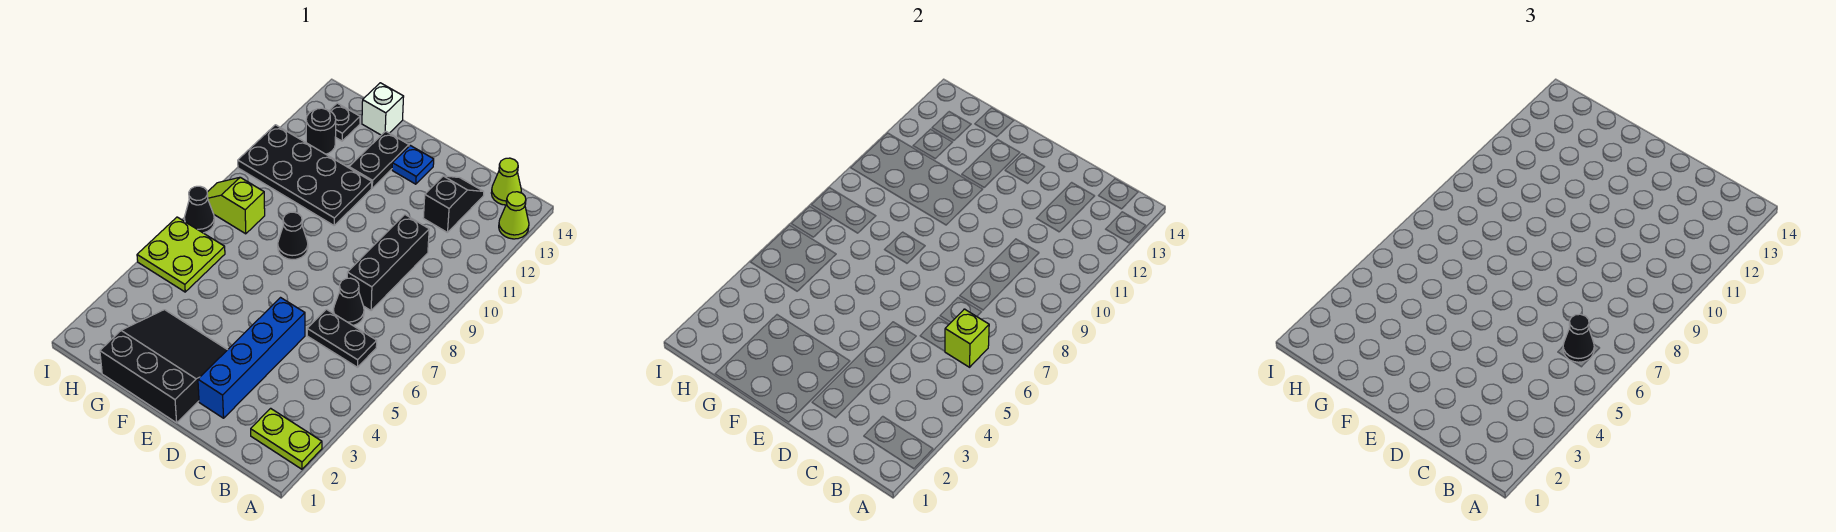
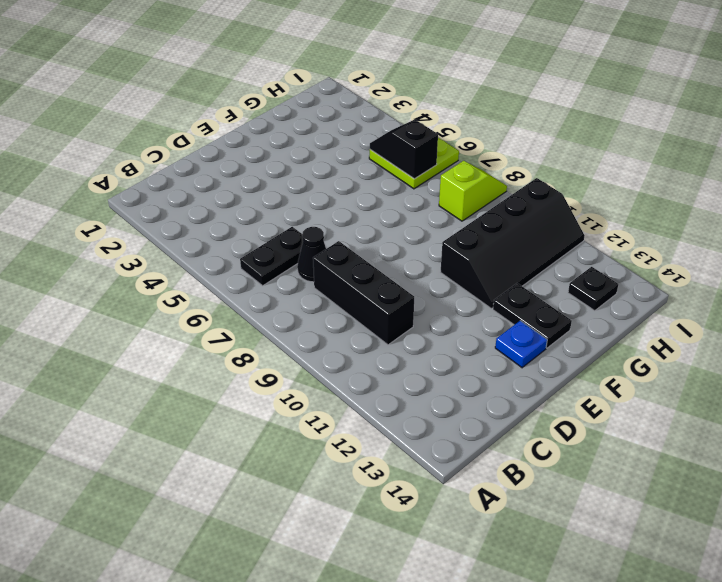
black slope F10:I11 level 1 top 10 -> black plate F10:I11 level 1
black slope H5:H6 level 2 top 6 -> black slope C12:C13 level 1 top 12
none -> lime plate A2:B2 level 1
none -> lime cone A13 level 1
none -> lime cone B14 level 1

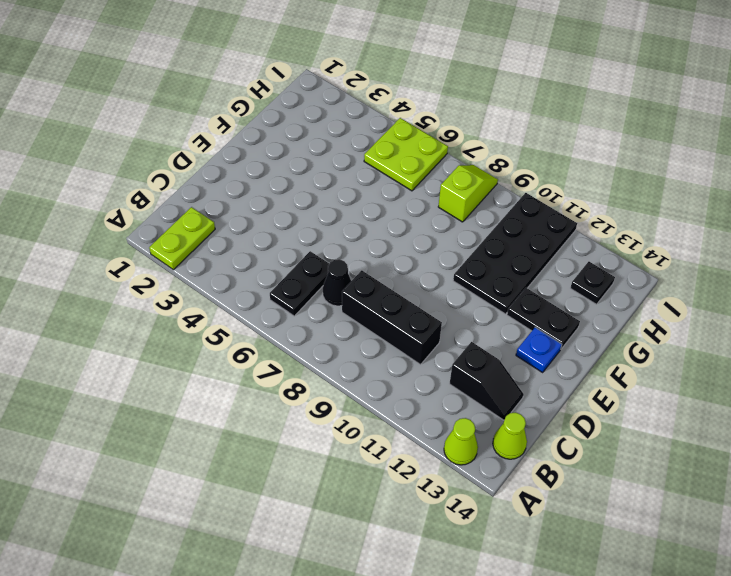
none -> blue brick D2:D5 level 1
none -> black slope E1:G3 level 1 top 1
none -> black cone F8 level 1

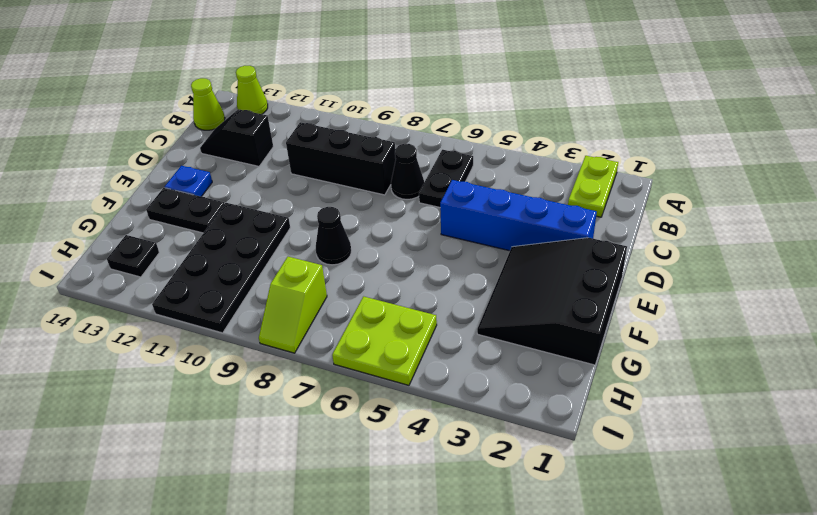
none -> white brick G14 level 1
none -> black round brick H12 level 1
none -> black cone I7 level 1

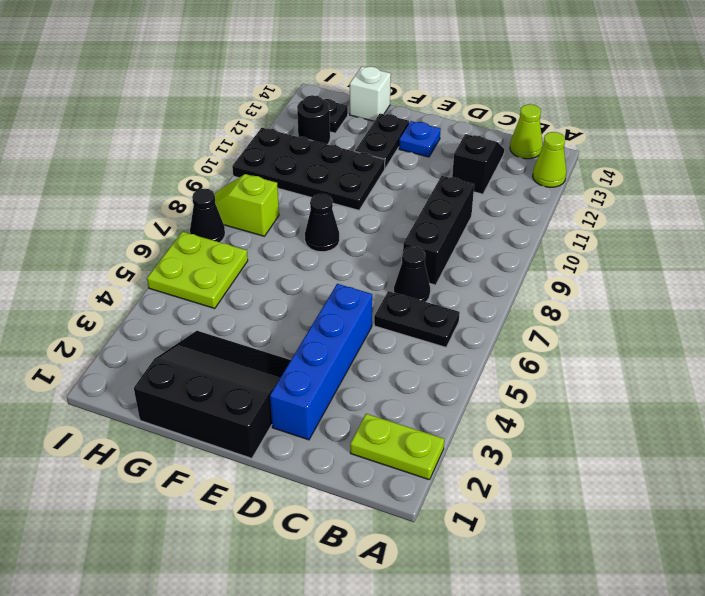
none -> lime brick B6 level 2
none -> black cone B6 level 3

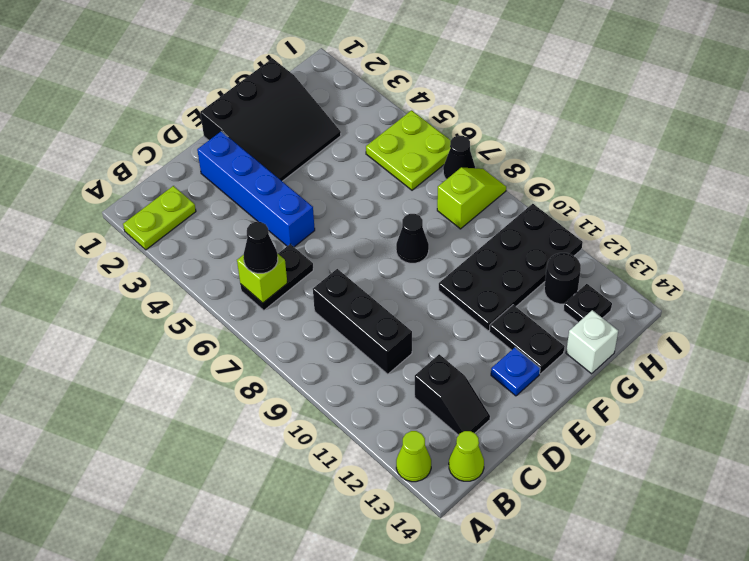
none -> black cone C7 level 1

